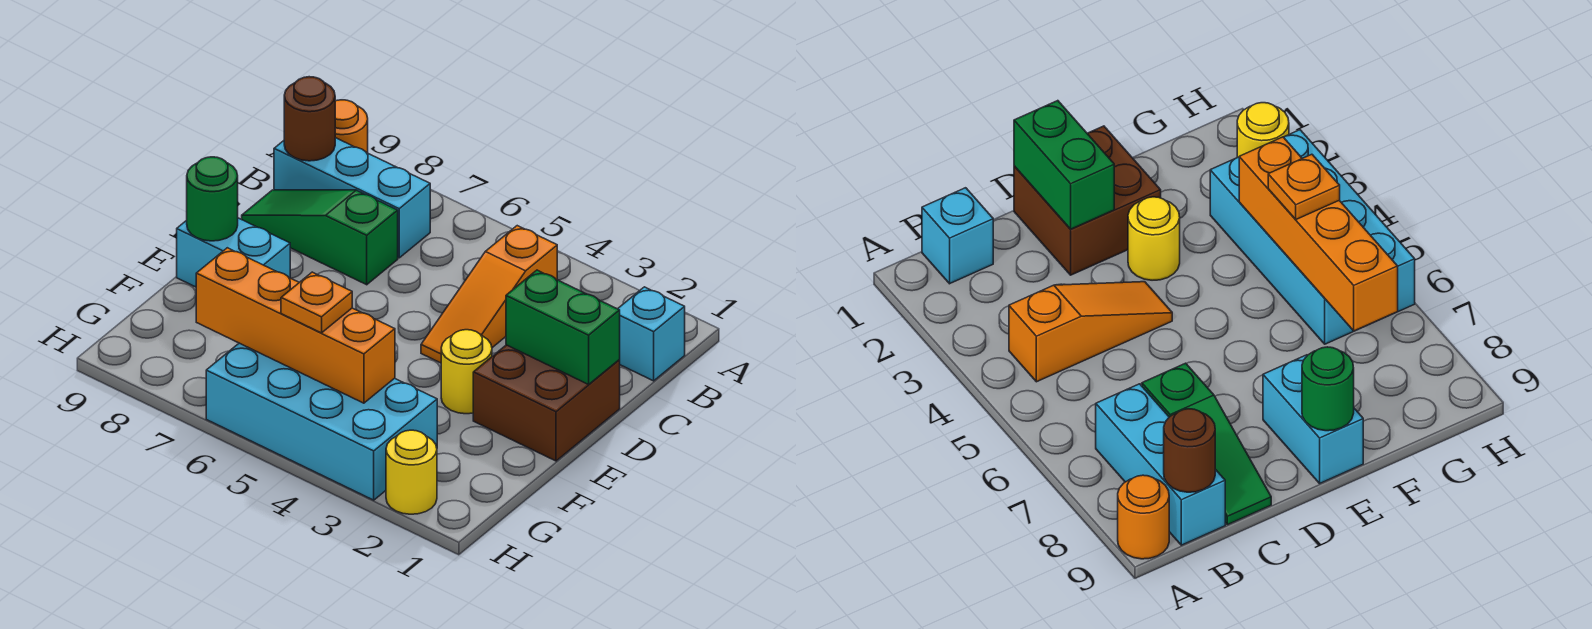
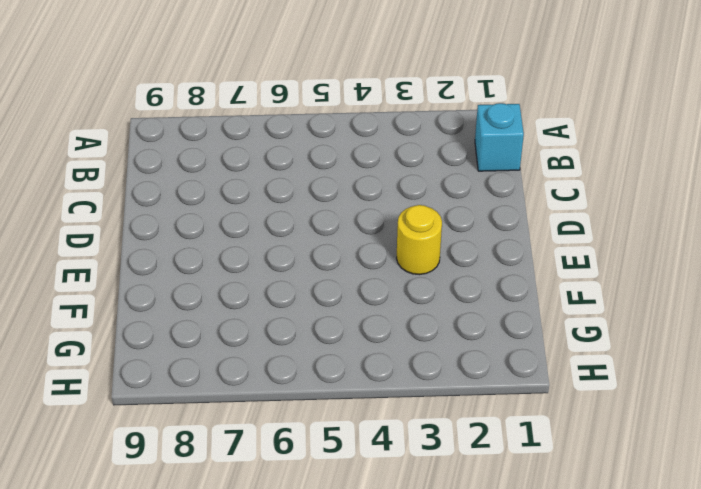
none -> orange round brick A9 level 1
none -> orange slope B4:D4 level 1 top B
none -> cyan brick B7:B9 level 1

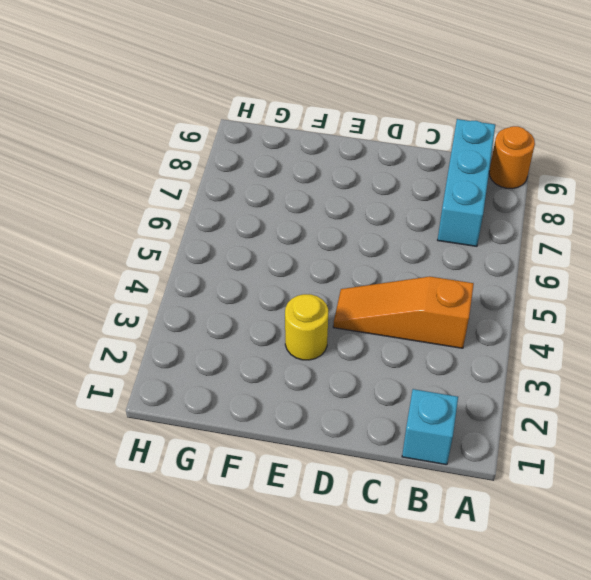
none -> green slope C7:C9 level 1 top 7
none -> brown brick D1:E2 level 1
none -> cyan brick E8:E9 level 1

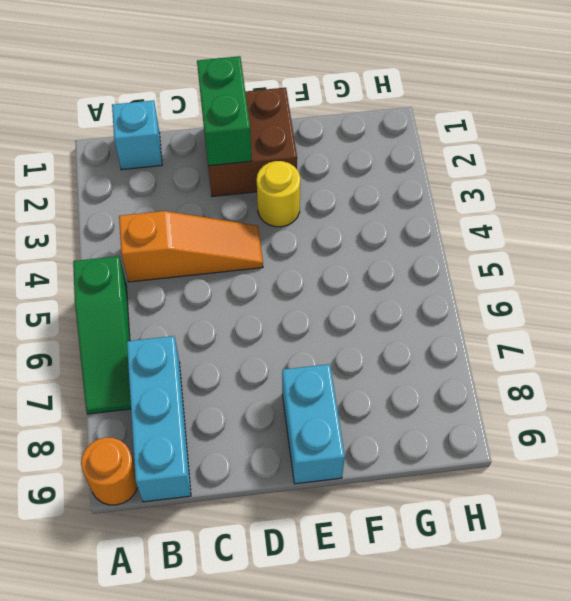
green slope A5:A7 level 1 top 5 -> green slope C7:C9 level 1 top 7
none -> cyan brick G3:H6 level 1
none -> yellow round brick H2 level 1
none -> brown round brick B9 level 2

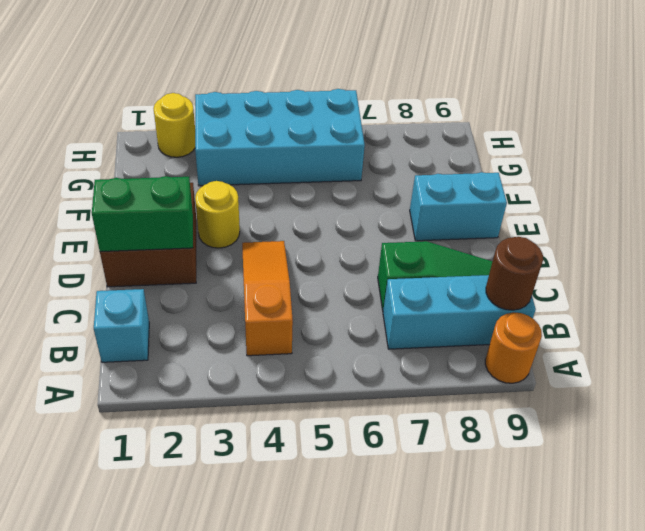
none -> green round brick E9 level 2
none -> orange brick G4:G7 level 2
none -> orange plate G5 level 3

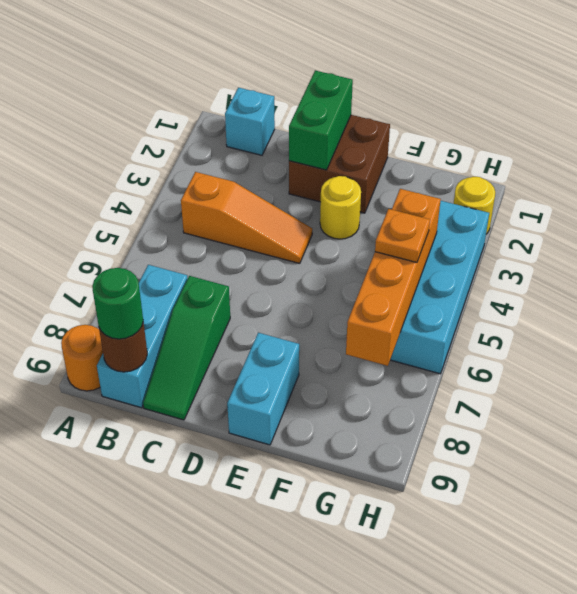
green round brick B9 level 3 -> green round brick E9 level 2

